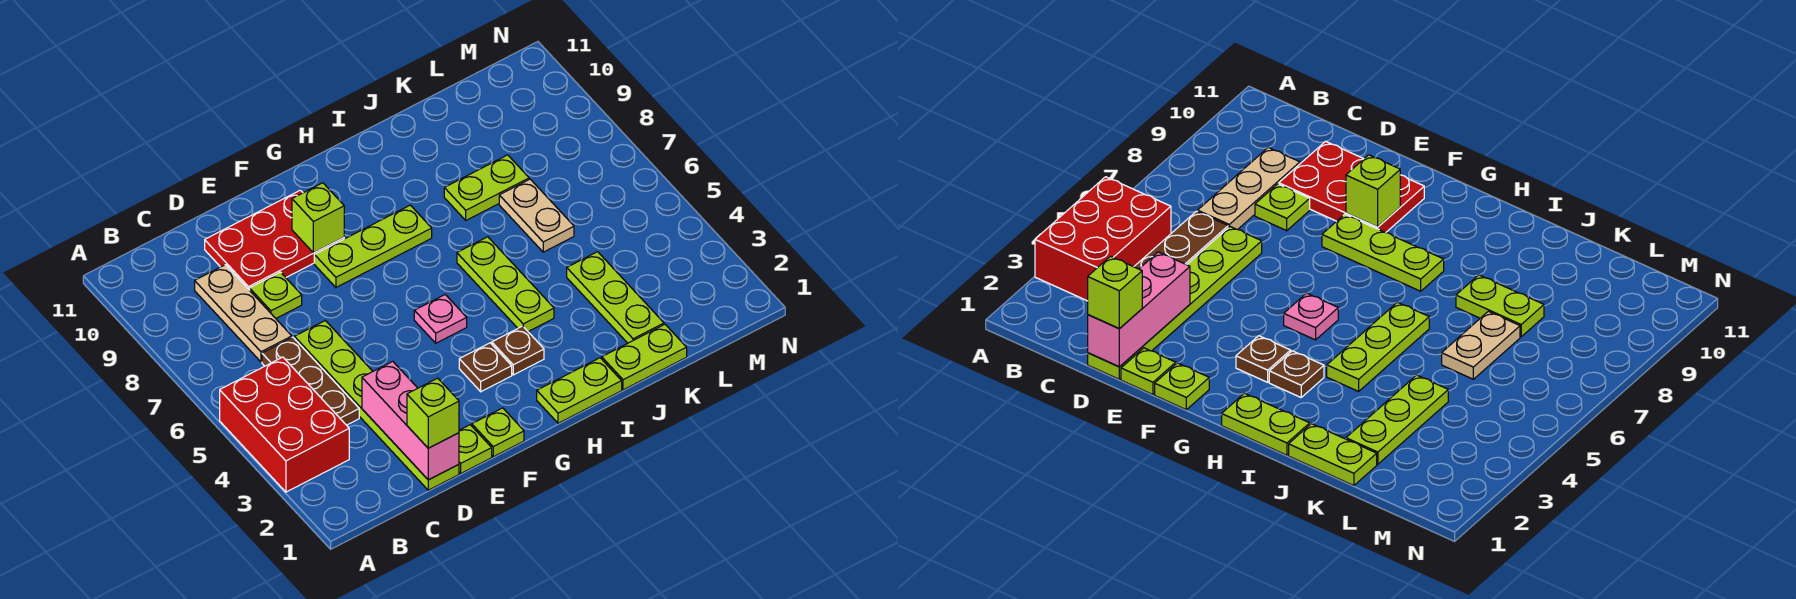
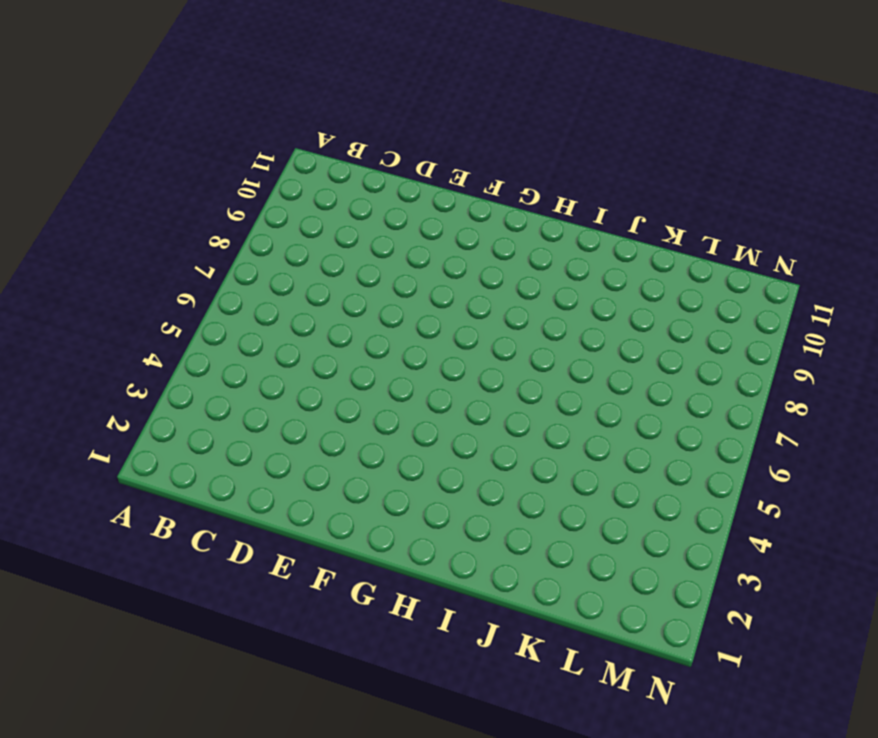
none -> red brick A3:B5 level 1
none -> brown plate C4:C6 level 1
none -> tan plate C7:C9 level 1

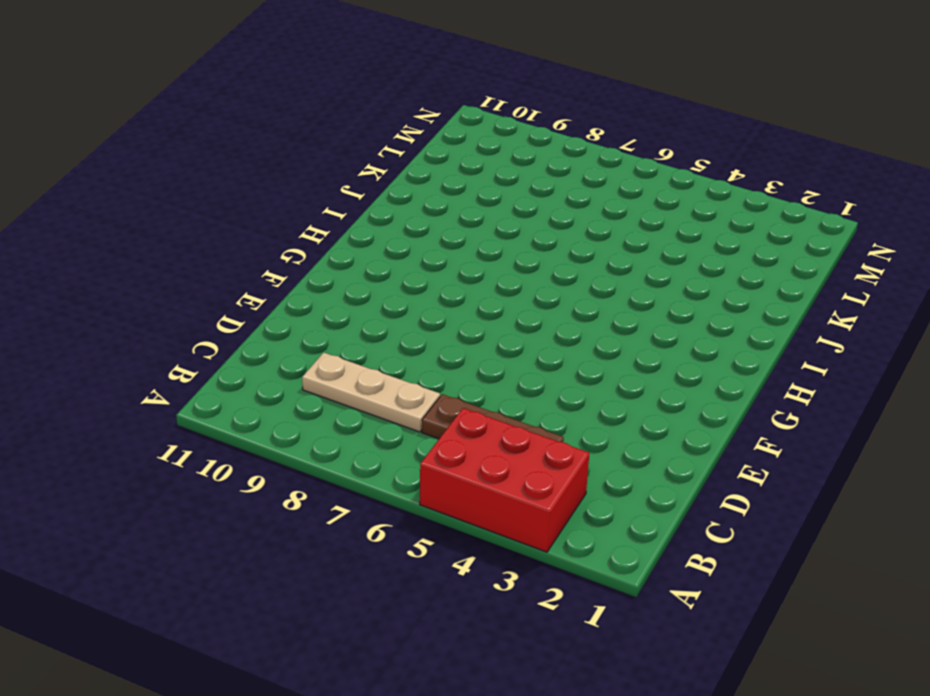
none -> lime plate D1:D6 level 1
none -> lime plate D8 level 1
none -> red plate D9:F10 level 1

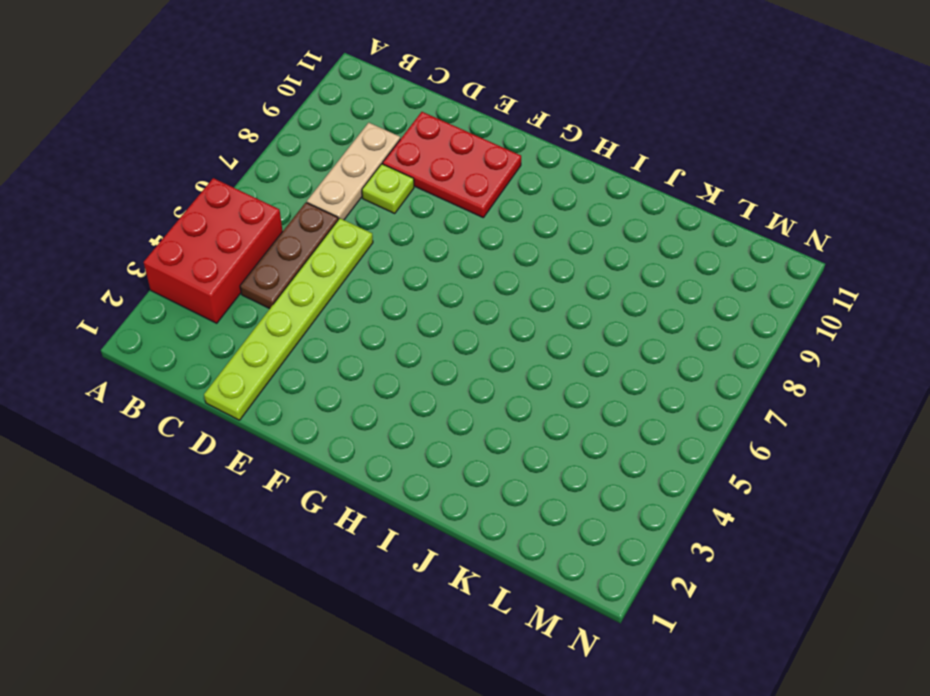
none -> lime plate E1 level 1
none -> lime plate F1 level 1
none -> lime plate F8:H8 level 1

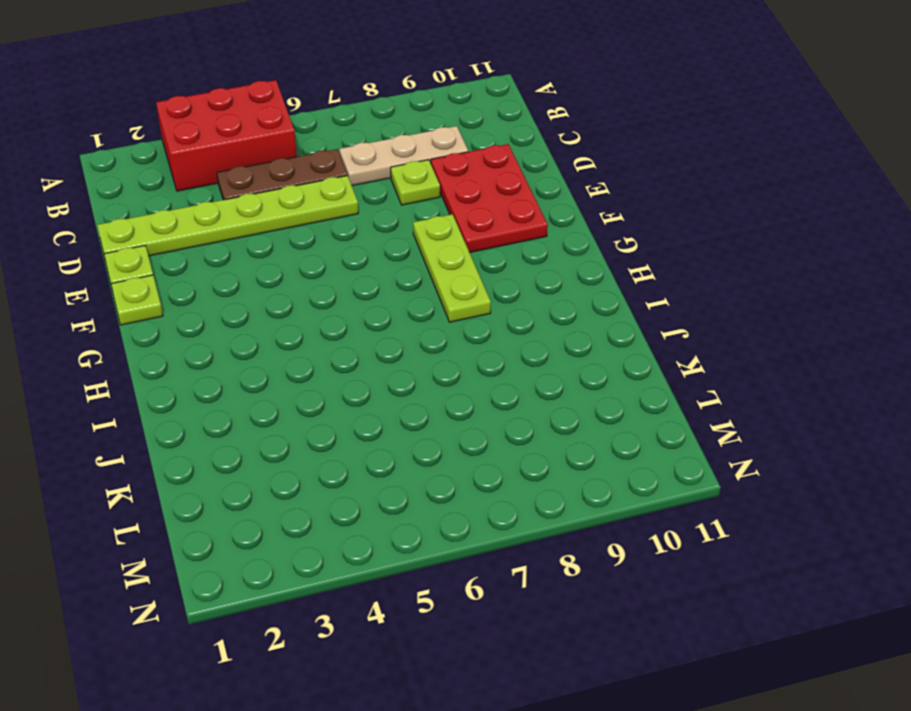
none -> brown plate G3 level 1
none -> pink plate G5 level 1
none -> lime plate H1:I1 level 1

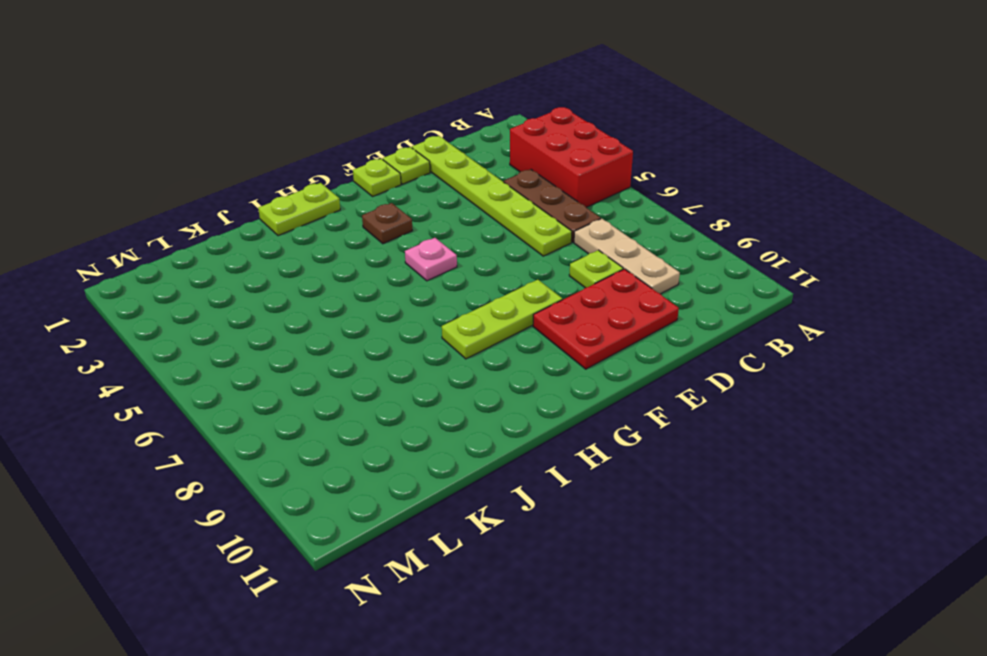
none -> brown plate H3 level 1
none -> lime plate I4:I6 level 1
none -> lime plate J1:K1 level 1

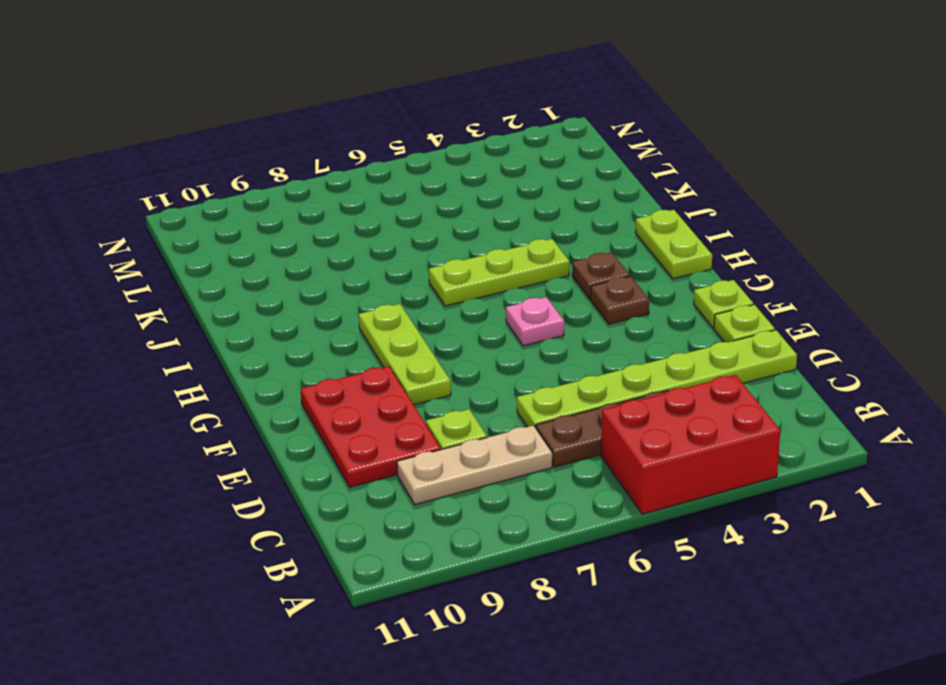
none -> lime plate J1:K1 level 1
none -> lime plate J8:K8 level 1
none -> lime plate K2:K4 level 1

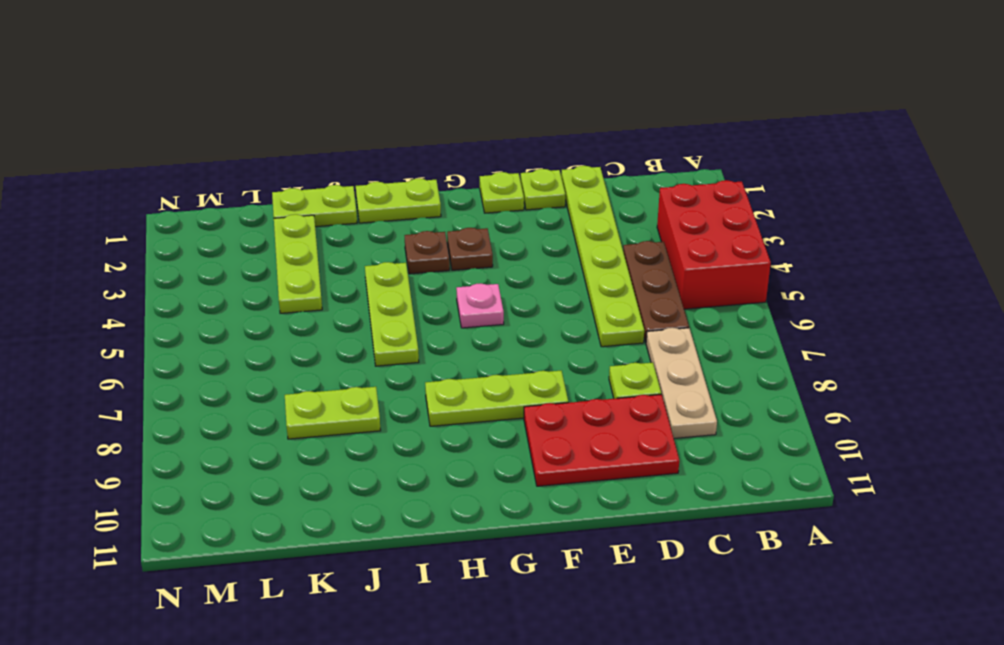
none -> tan plate K6:K7 level 1
none -> pink brick D1:D3 level 2
none -> lime brick F9 level 2

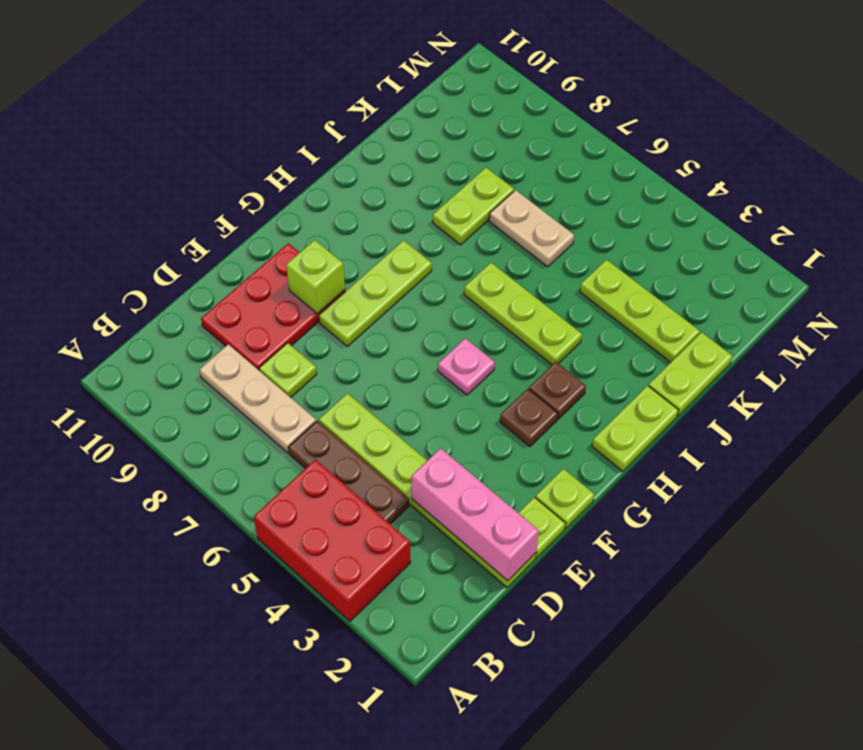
none -> lime brick D1 level 3

